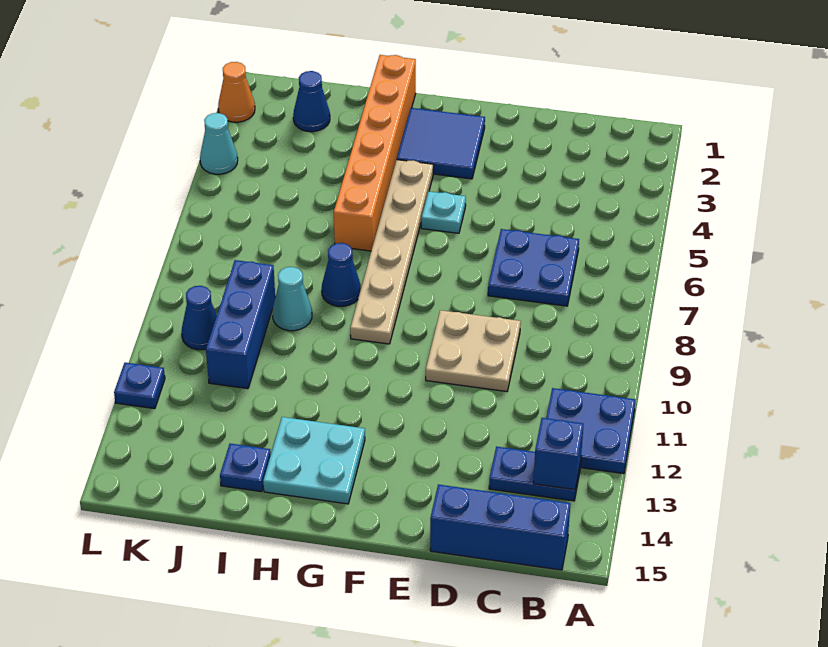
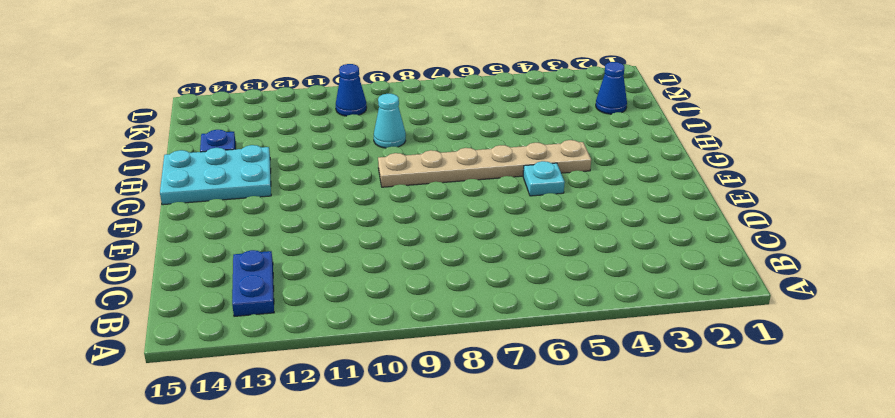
cyan plate G13:H15 level 1 -> cyan plate G13:H14 level 1
none -> blue plate A11:B12 level 1
none -> blue brick B15:D15 level 1
none -> blue plate C6:D7 level 1

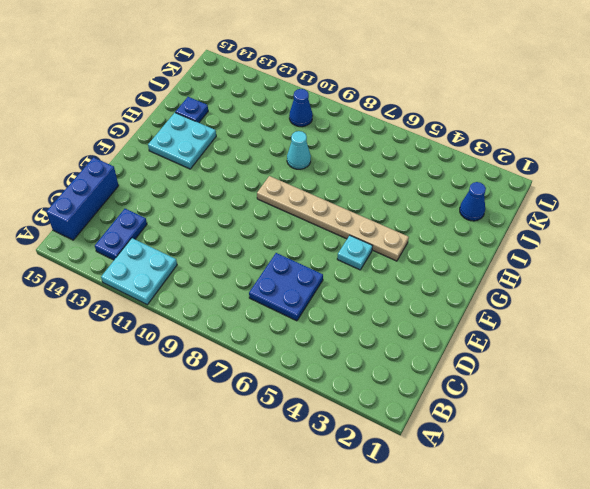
cyan plate A11:B12 level 1 -> blue plate A11:B12 level 1
none -> tan plate D9:E10 level 1
none -> blue tile F2:G3 level 1
none -> orange brick H1:H6 level 1

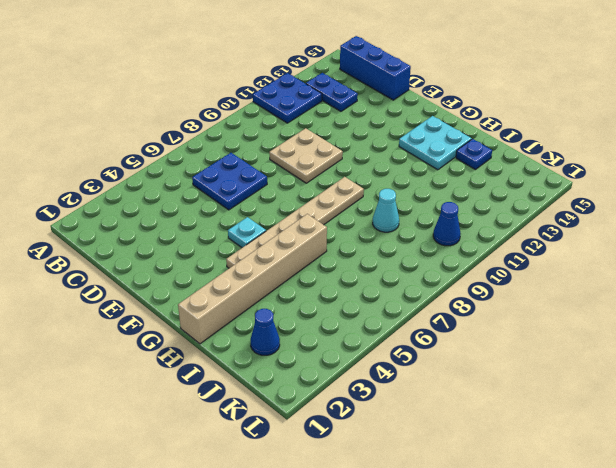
tan brick H1:H6 level 1 -> orange brick H1:H6 level 1
none -> blue tile F2:G3 level 1
none -> blue cone H8 level 1
none -> blue brick J9:J11 level 1

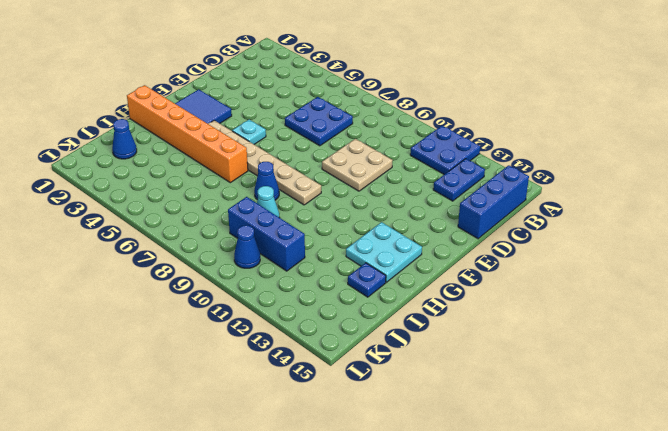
none -> orange cone L2 level 1
none -> cyan cone L4 level 1
none -> blue plate L12 level 1

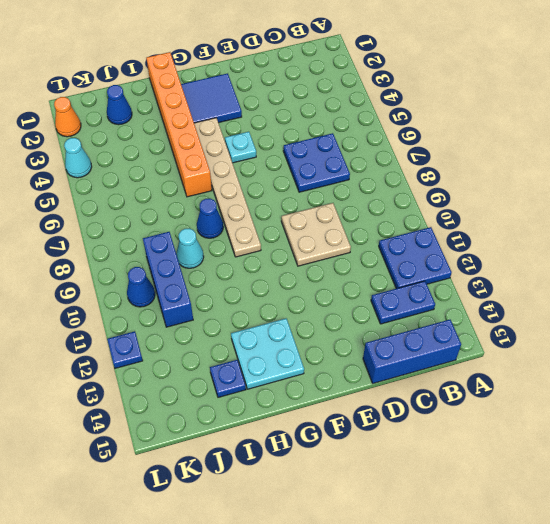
none -> blue brick B13 level 2

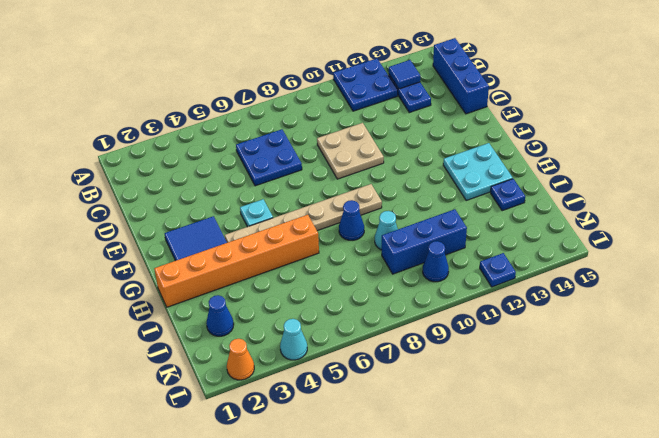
blue tile B13 level 2 -> blue brick B13 level 2

